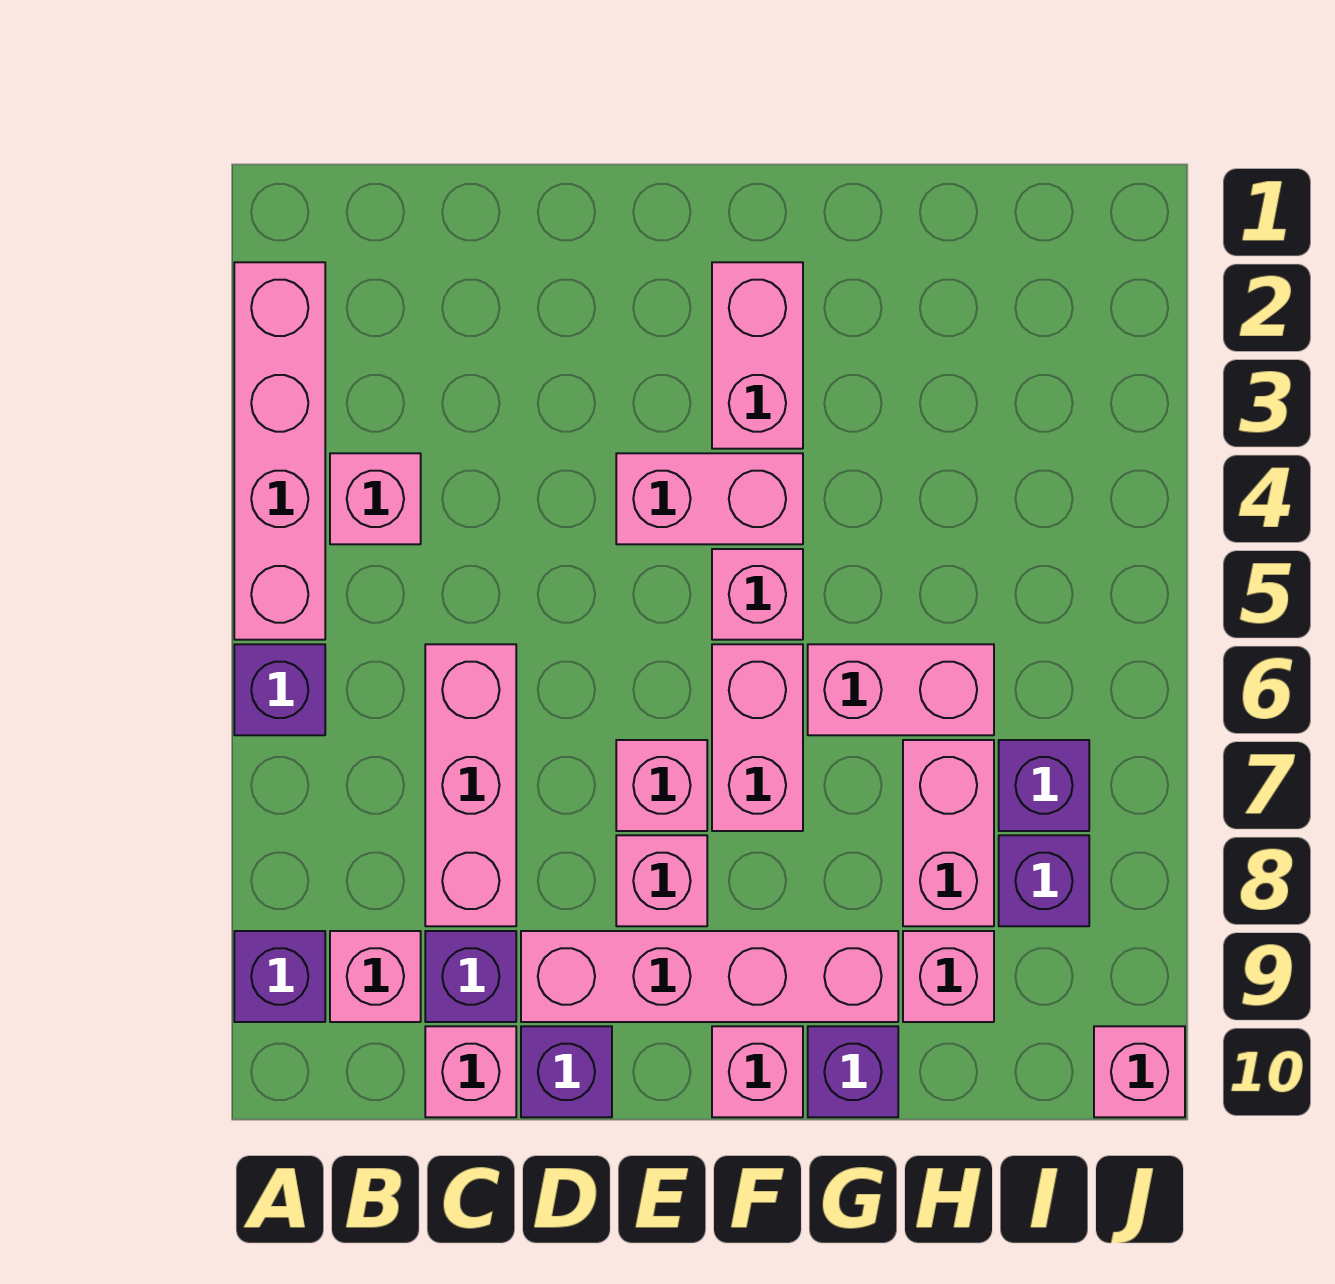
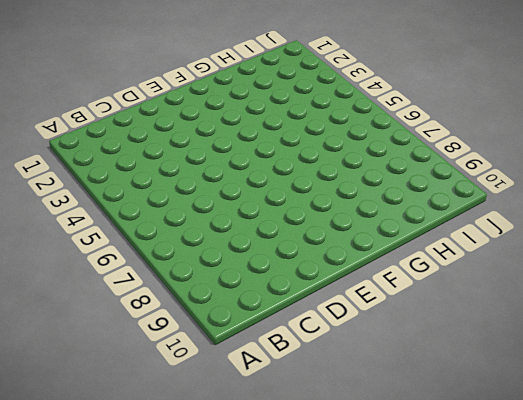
none -> pink brick A2:A5 level 1
none -> purple brick A6 level 1
none -> purple brick A9 level 1

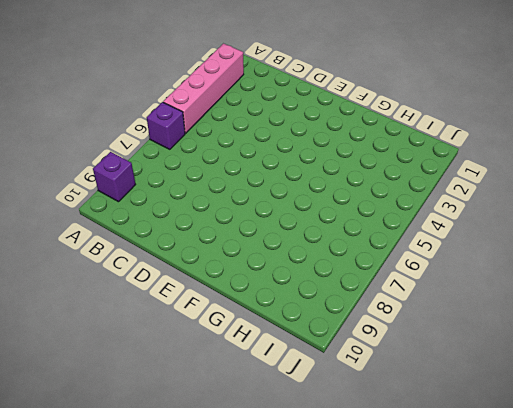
none -> pink brick B4 level 1
none -> pink brick B9 level 1
none -> pink brick C6:C8 level 1

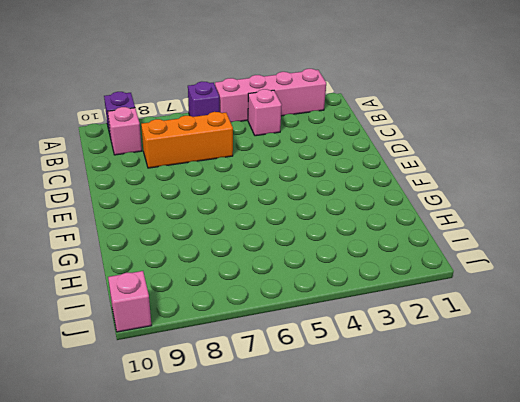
orange brick C6:C8 level 1 -> pink brick C6:C8 level 1
none -> purple brick C9 level 1
none -> pink brick C10 level 1
none -> pink brick D9:G9 level 1

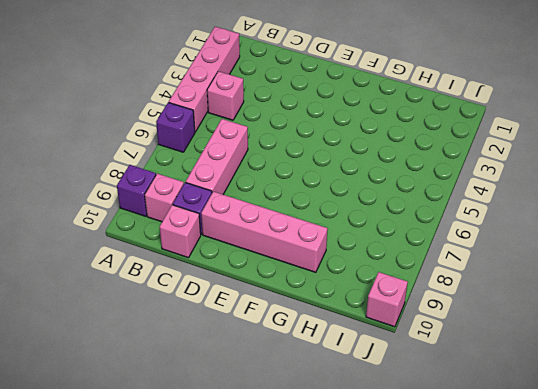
none -> purple brick D10 level 1
none -> pink brick E4:F4 level 1
none -> pink brick E7 level 1

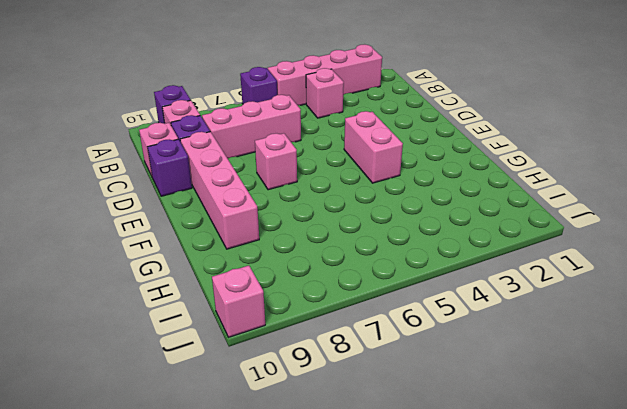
none -> pink brick E8 level 1
none -> pink brick F2:F3 level 1
none -> pink brick F5 level 1

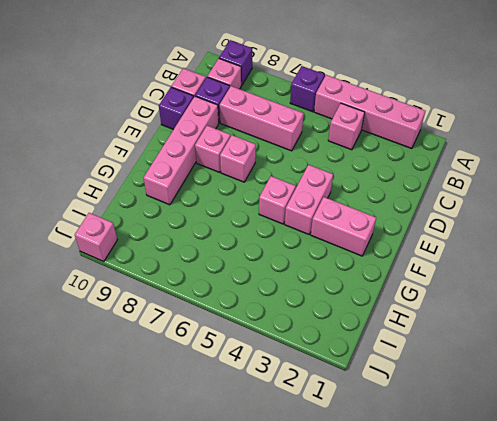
none -> pink brick F6:F7 level 1
none -> pink brick F10 level 1
none -> pink brick G6:H6 level 1

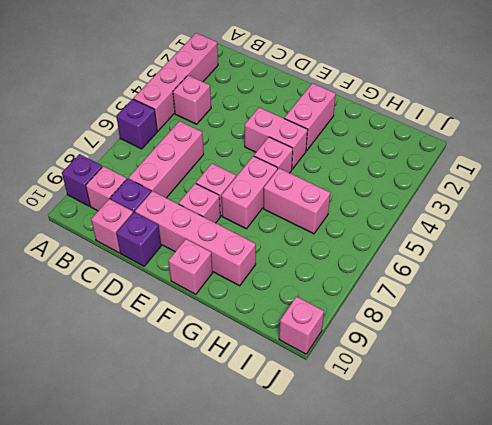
none -> purple brick G10 level 1
none -> pink brick H7:H8 level 1
none -> pink brick H9 level 1

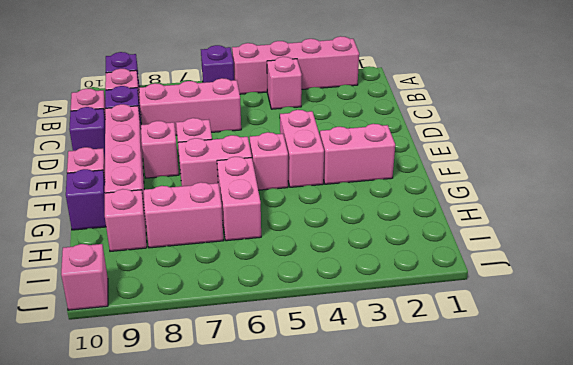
none -> purple brick I7 level 1
none -> purple brick I8 level 1

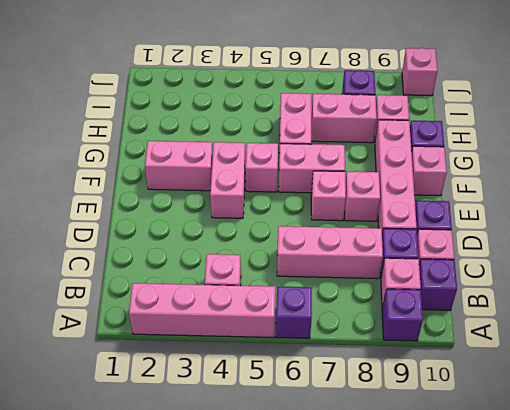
purple brick B10 level 1 -> purple brick I7 level 1

